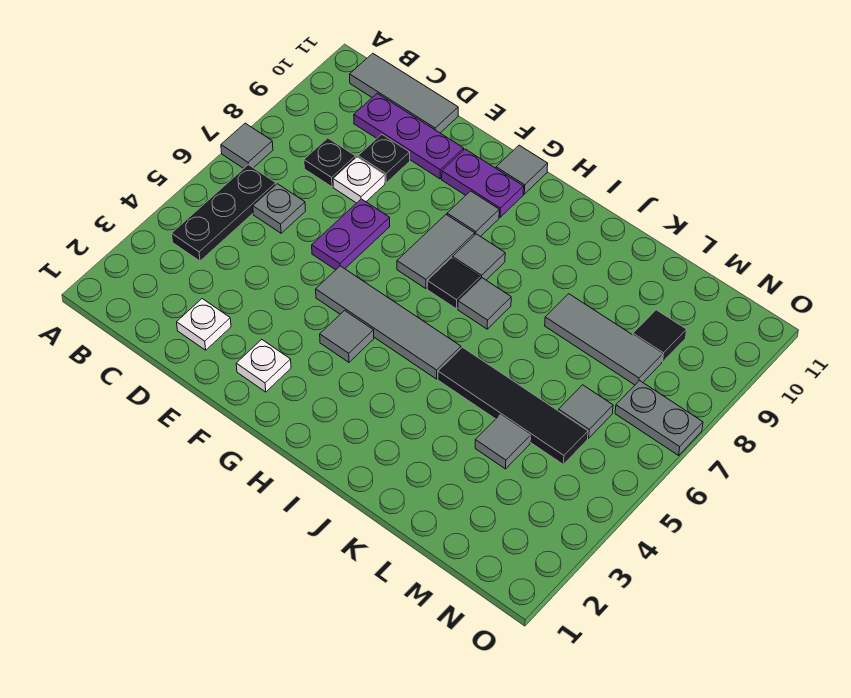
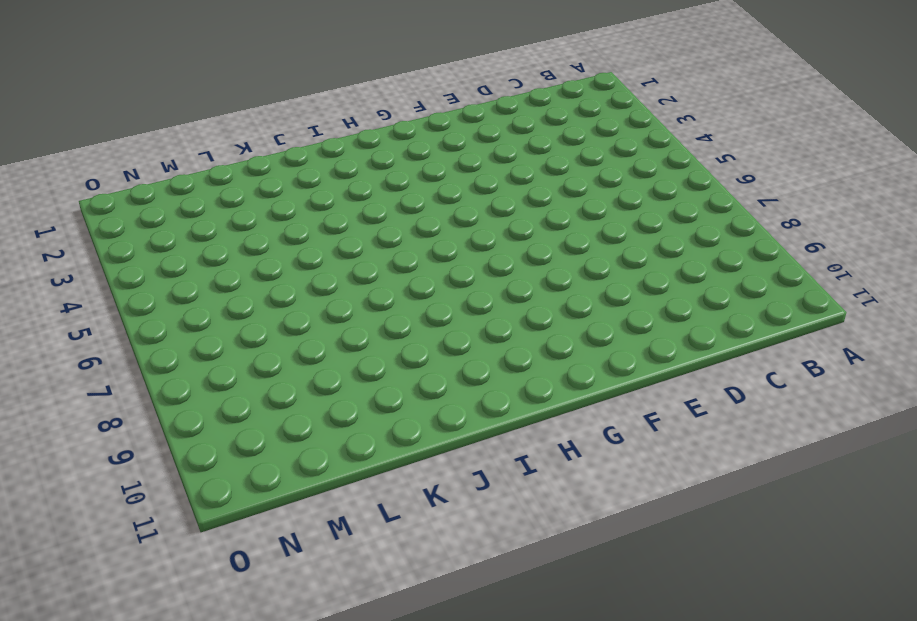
none -> grey tile A7 level 1
none -> black plate B4:B6 level 1
none -> grey tile B11:D11 level 1

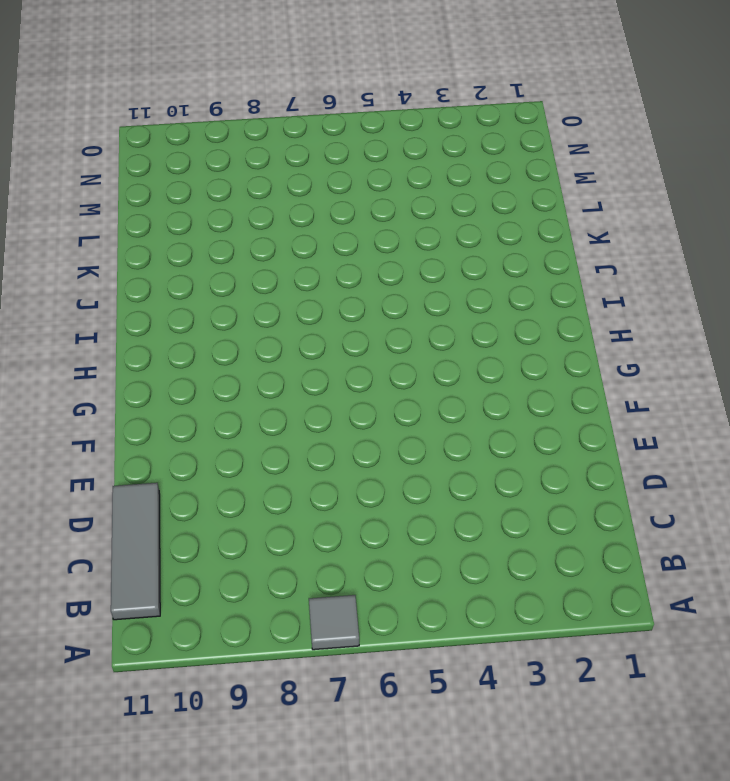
none -> black plate B4:B6 level 1
none -> grey plate C6 level 1
none -> black plate C8 level 1

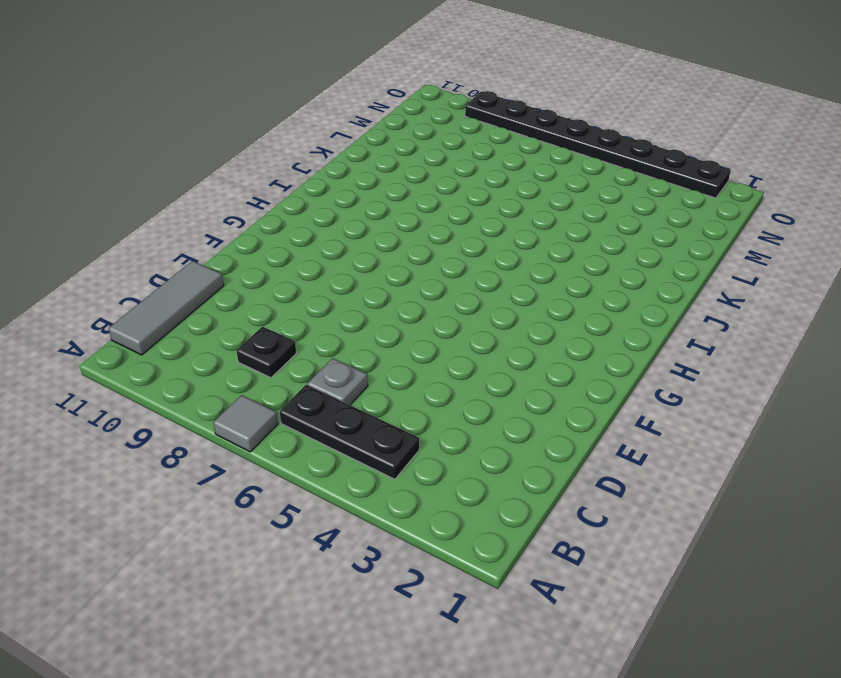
black plate O2:O9 level 1 -> grey plate N7:O7 level 1
none -> purple plate C10:E10 level 1
none -> white plate D2 level 1
none -> white plate D8 level 1

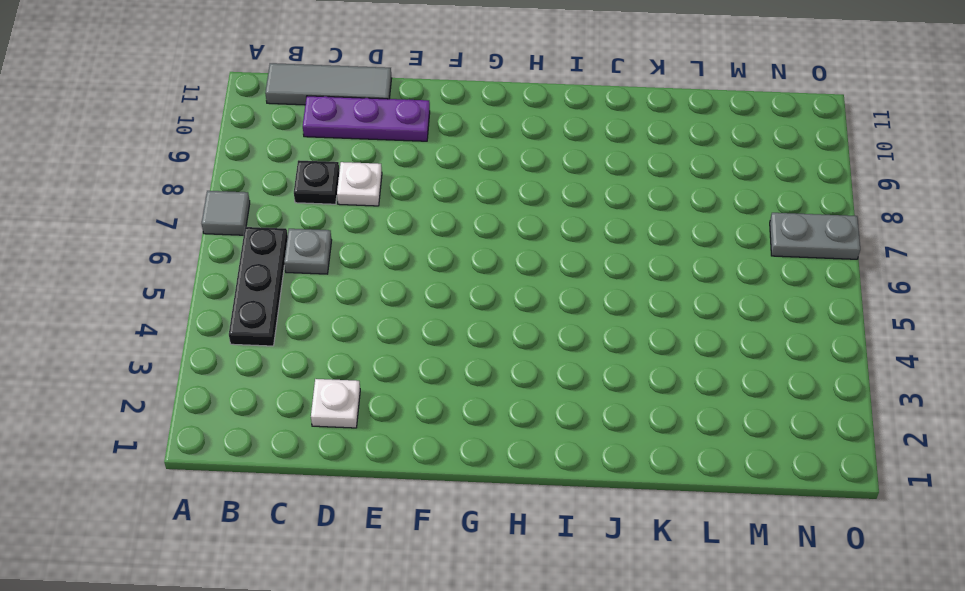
none -> black plate D9 level 1
none -> purple plate E6:E7 level 1
none -> white plate F2 level 1

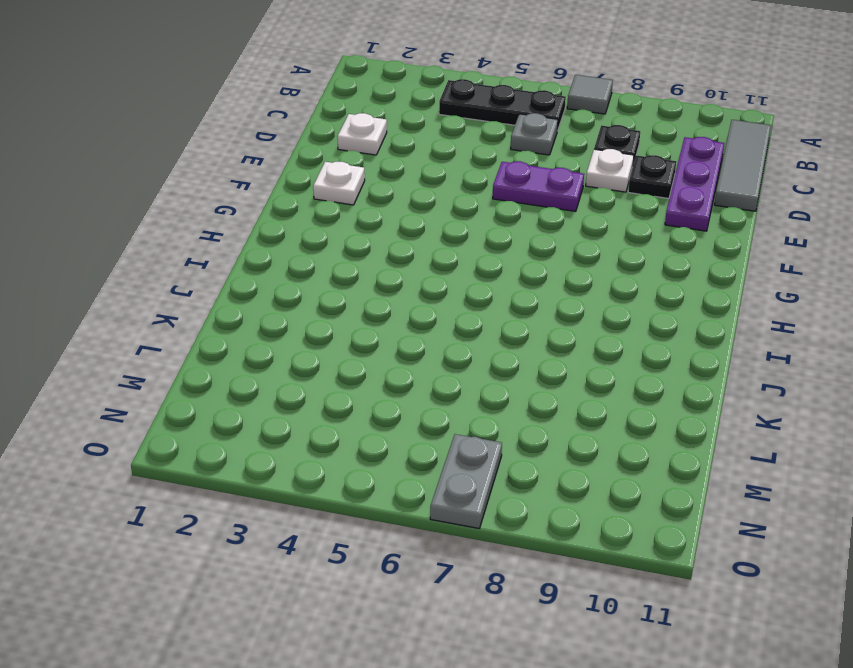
none -> grey tile F5:I5 level 1
none -> purple plate F10:G10 level 1
none -> grey tile G4 level 1

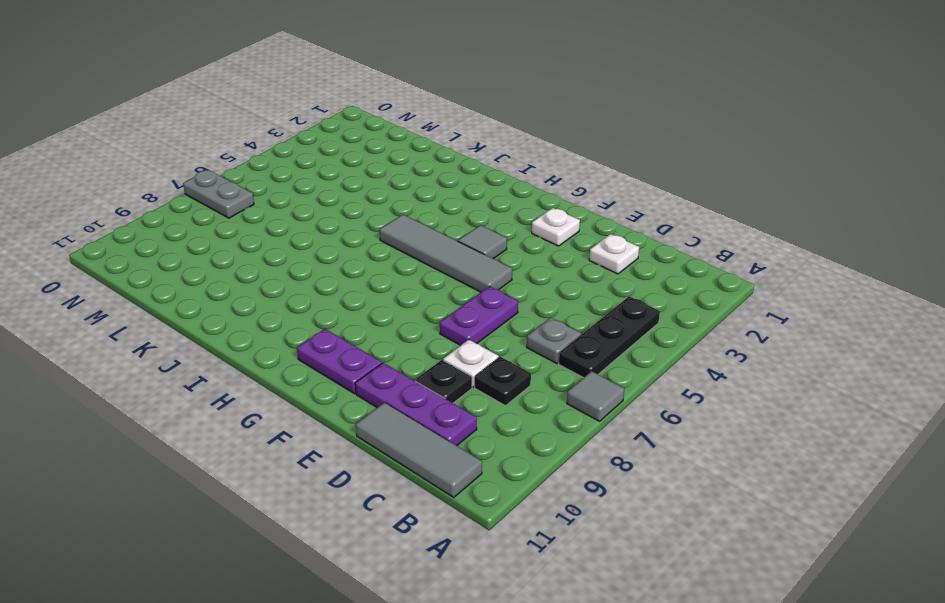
none -> grey tile G7:G8 level 1
none -> grey tile G9 level 1
none -> grey tile G11 level 1

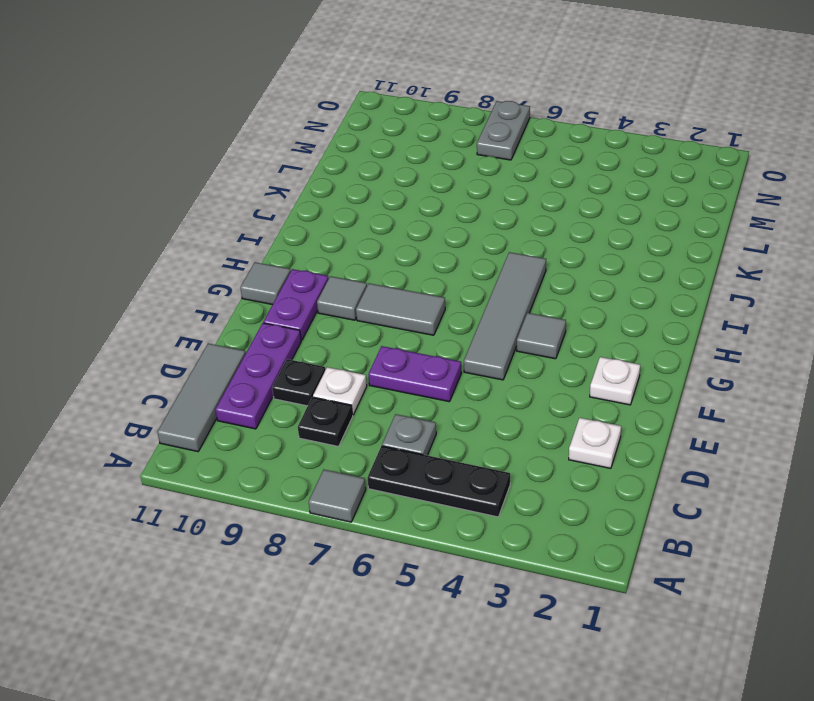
none -> black tile H7 level 1
none -> grey tile H8 level 1
none -> grey tile I7 level 1

